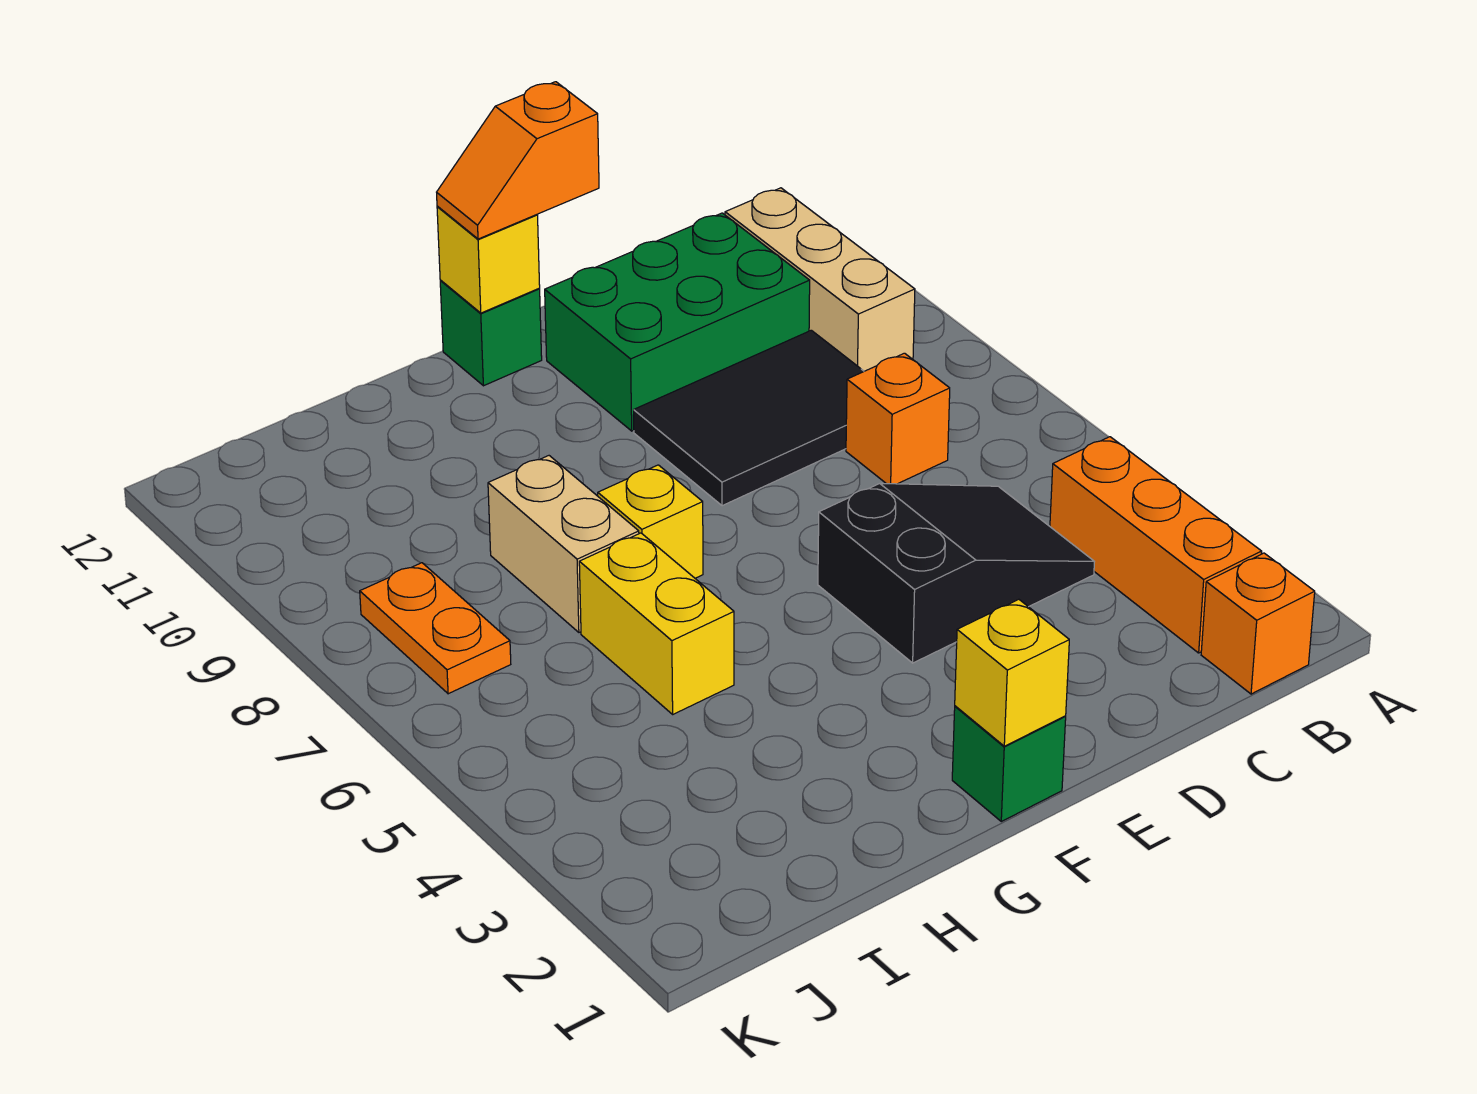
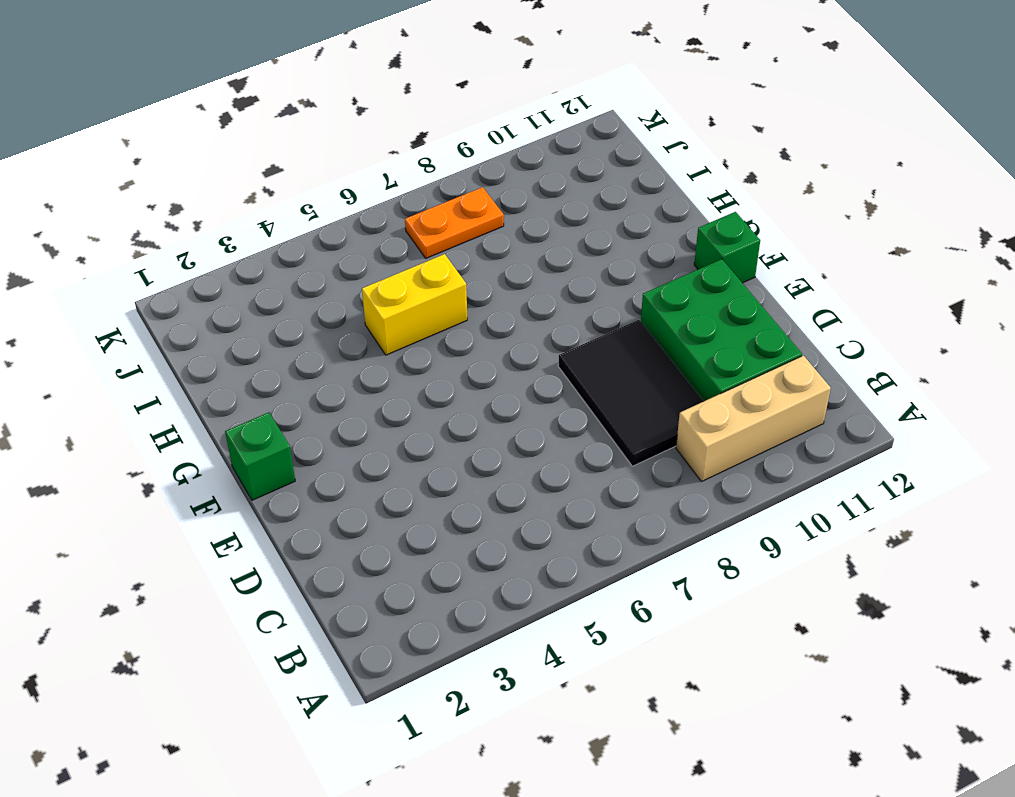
none -> orange brick B1 level 1
none -> orange brick B2:B4 level 1
none -> black slope C4:E5 level 1 top E

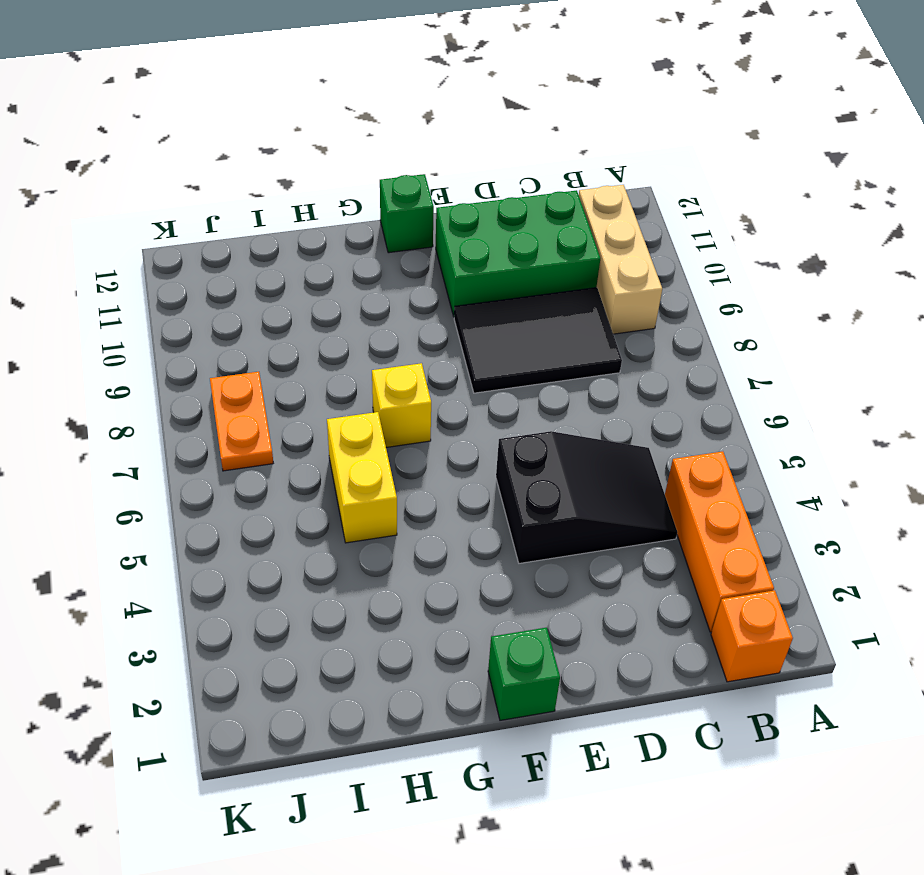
none -> orange brick C7 level 1
none -> tan brick H7:H8 level 1
none -> yellow brick F1 level 2

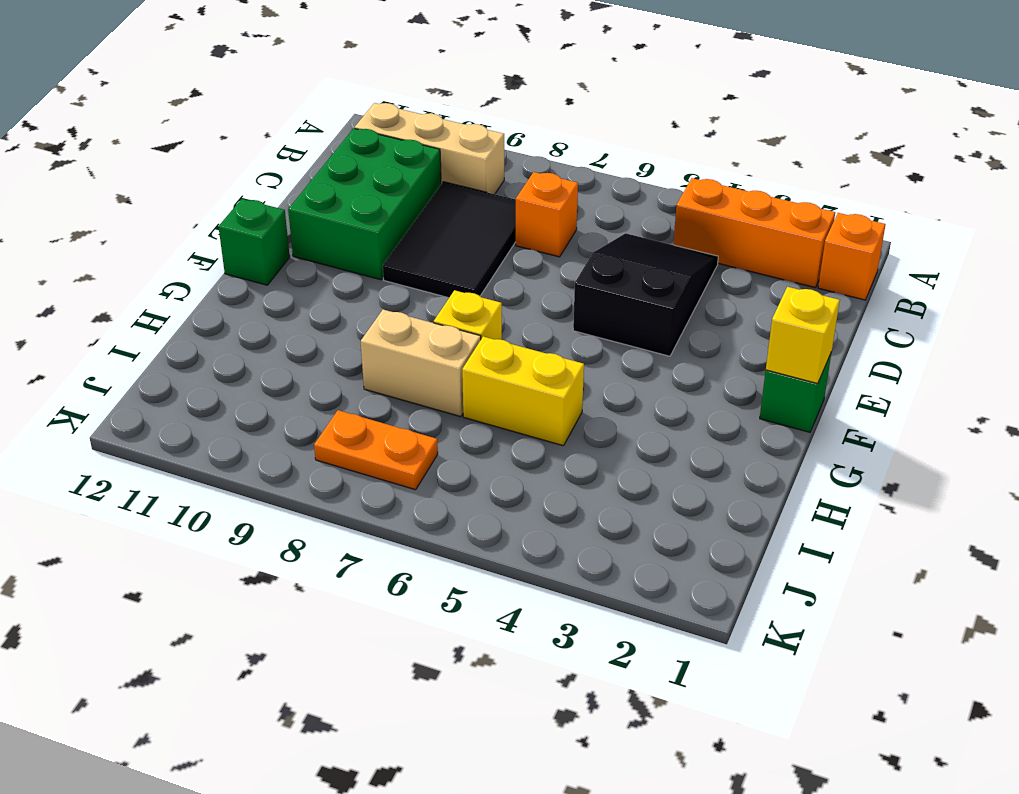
none -> yellow brick F12 level 2
none -> orange slope E12:F12 level 3 top E

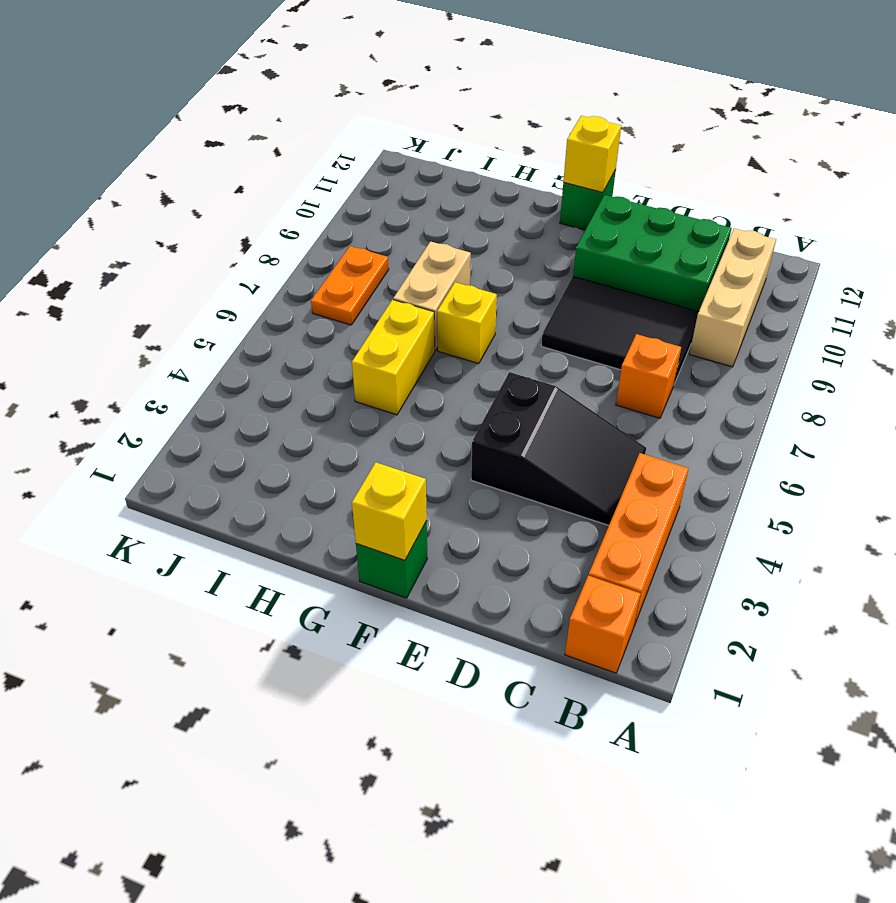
none -> orange slope E12:F12 level 3 top E

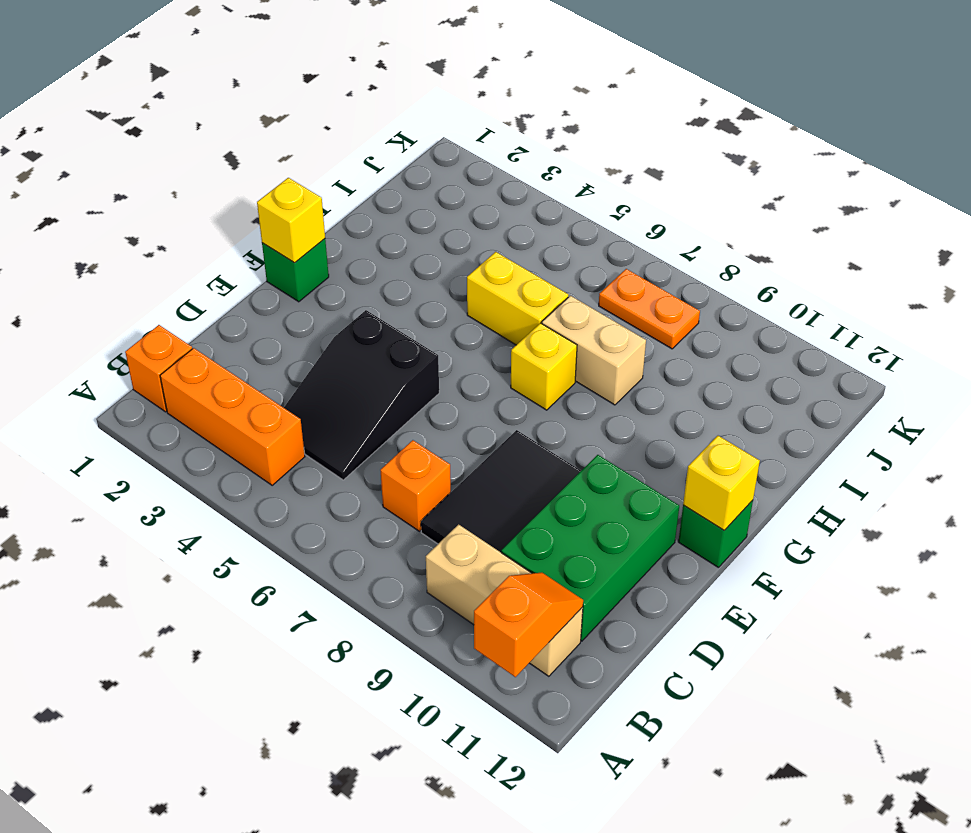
orange slope A11:B11 level 2 top A -> orange slope E12:F12 level 3 top E

